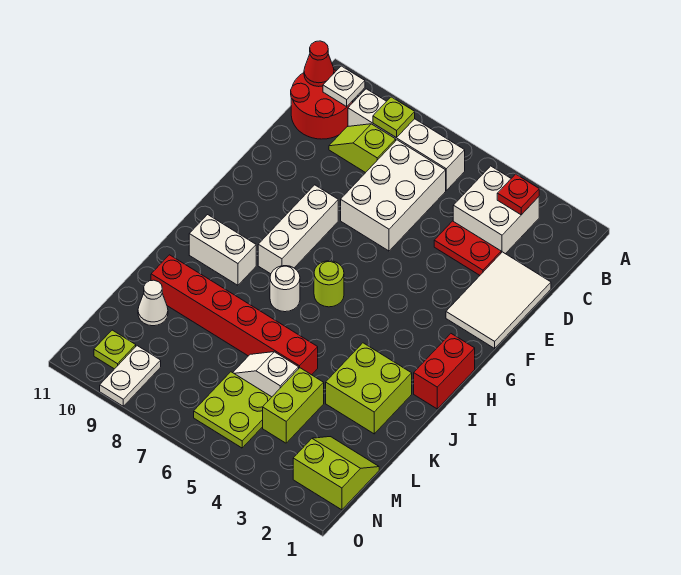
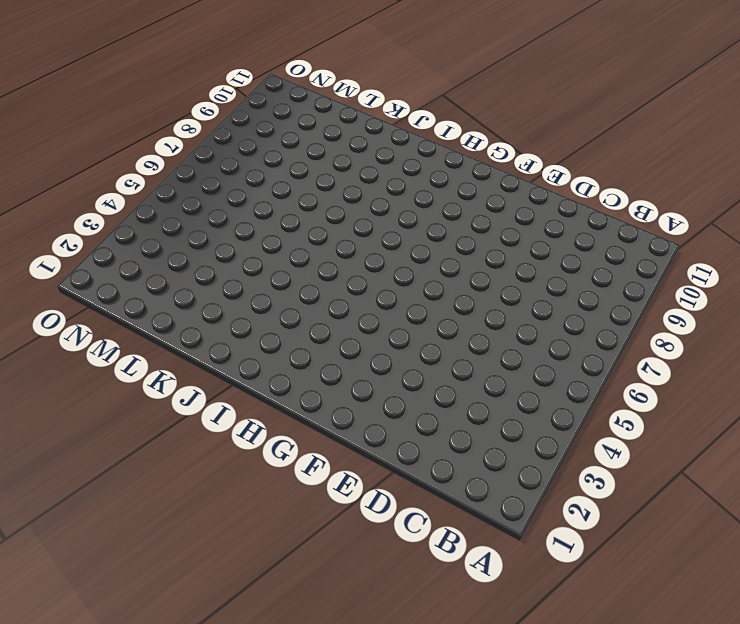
none -> white brick B3:C4 level 1
none -> white brick B6:B9 level 1
none -> red round brick B10:C11 level 1

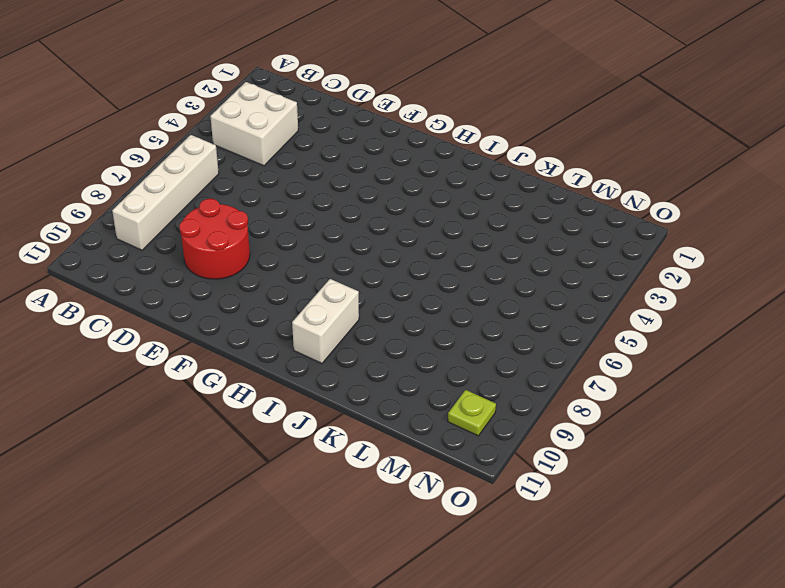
red round brick D8:E9 level 1 -> red round brick B10:C11 level 1
none -> white brick C6:E7 level 1
none -> lime slope C8:C9 level 1 top 8
none -> white tile D1:F2 level 1

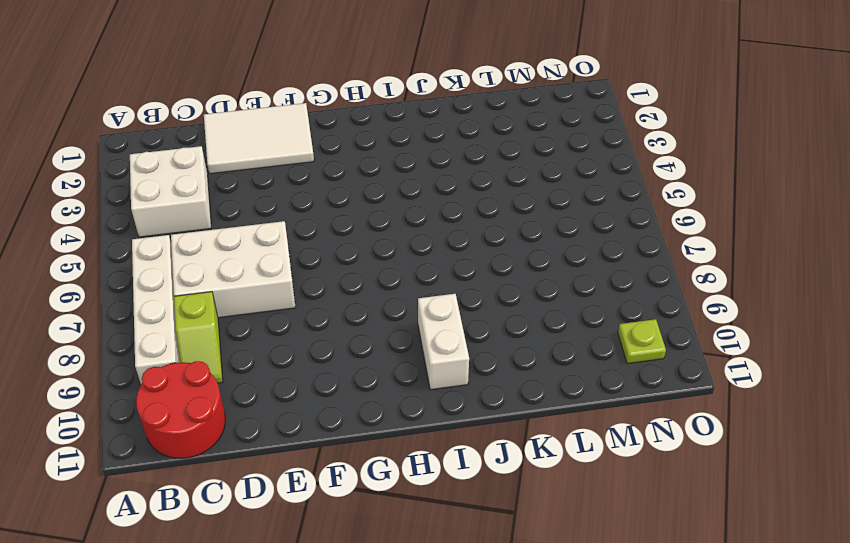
none -> red plate D3:D4 level 1
none -> white brick F8:H8 level 1
none -> red brick H1:I1 level 1

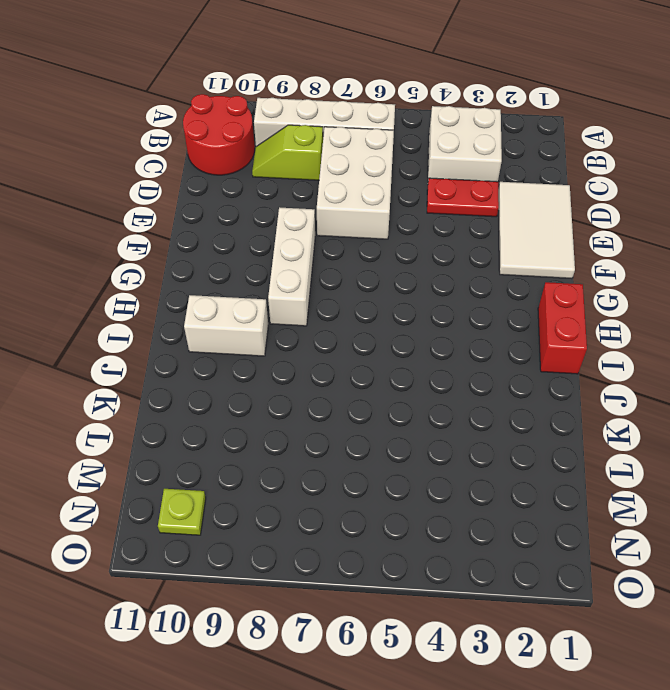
none -> lime round brick H6 level 1
none -> white round brick I7 level 1
none -> lime brick J2:K3 level 1

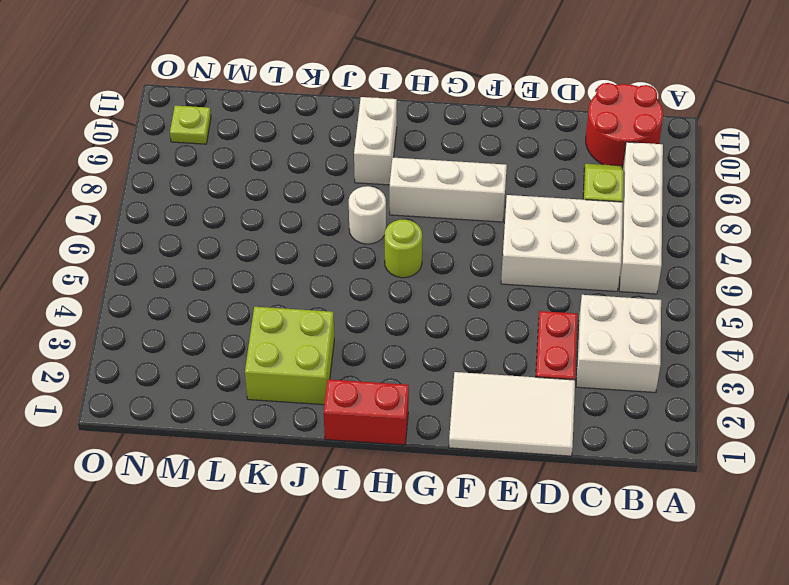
none -> red brick K5:K10 level 1
none -> lime brick L4:M4 level 1
none -> white slope L5:L6 level 1 top 5

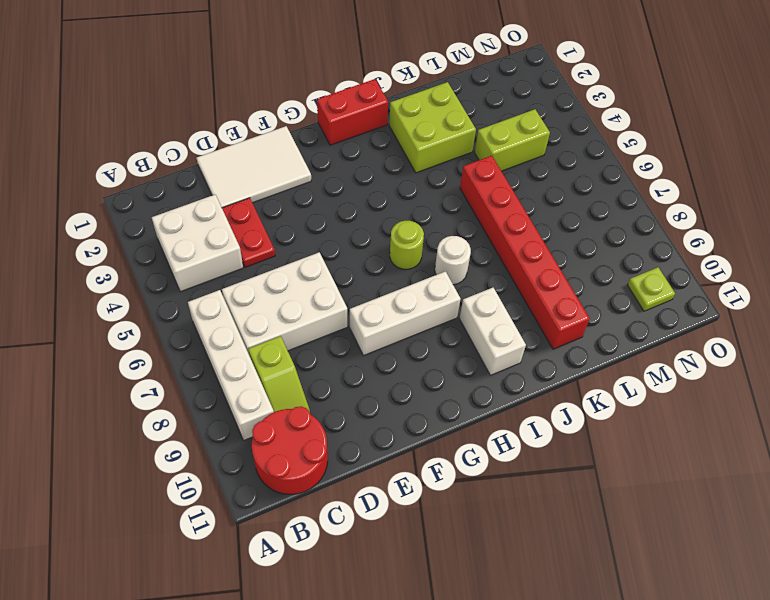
none -> white slope L5:L6 level 1 top 5
none -> white cone L10 level 1
none -> lime slope M1:N2 level 1 top N

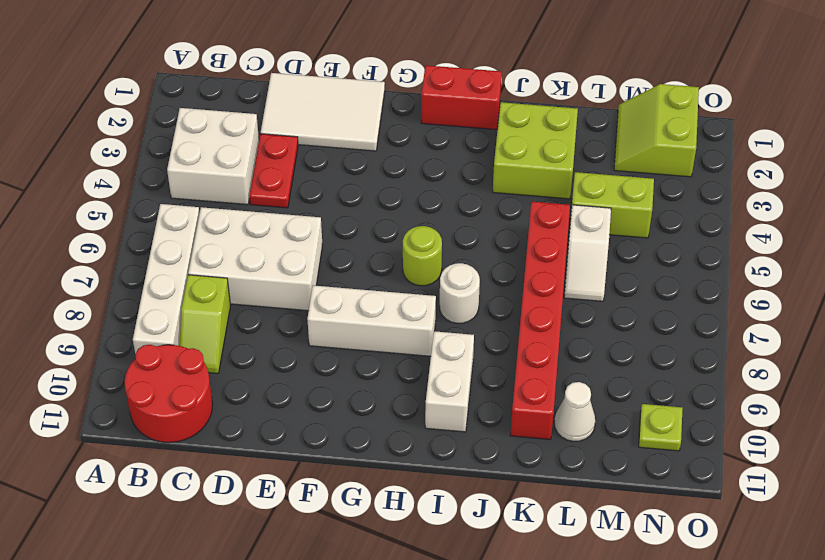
none -> lime plate M5:N6 level 1
none -> white plate N9:O9 level 1
none -> red plate B3 level 2

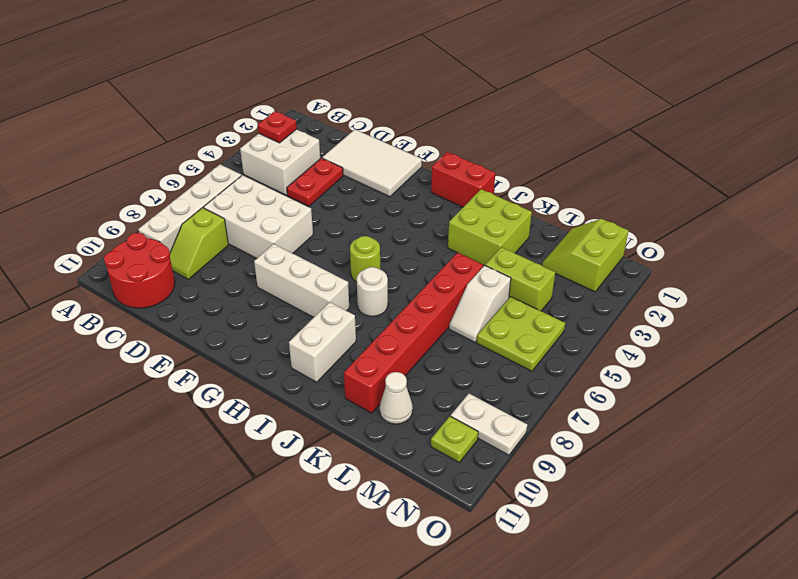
none -> lime plate B8 level 2
none -> white plate B10 level 2
none -> red cone B11 level 2

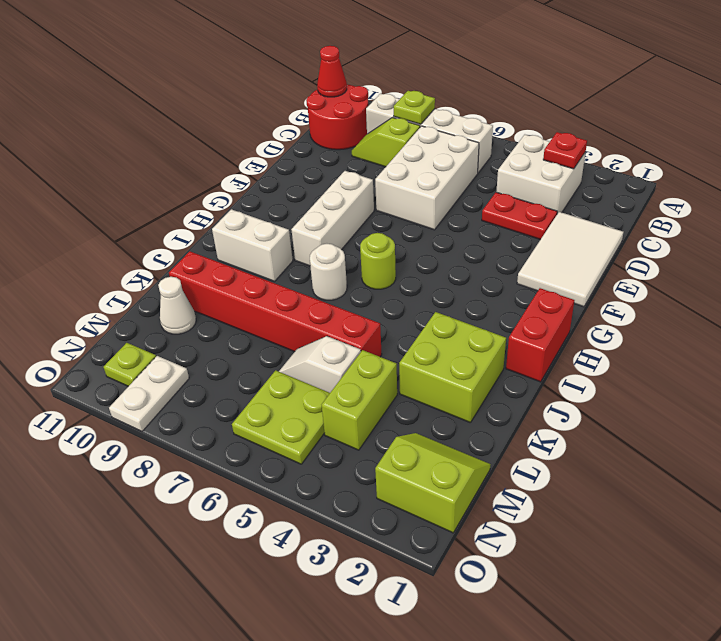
none -> white plate B10 level 2

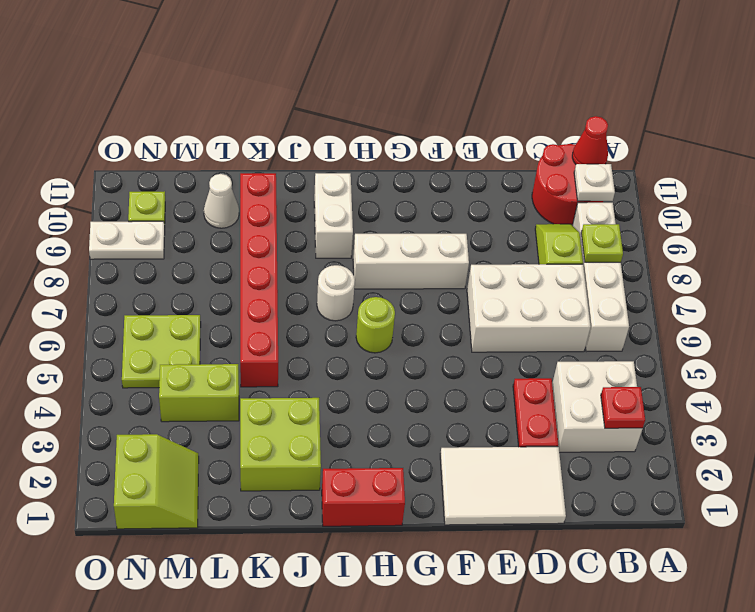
none -> white slope L5:L6 level 1 top 5

